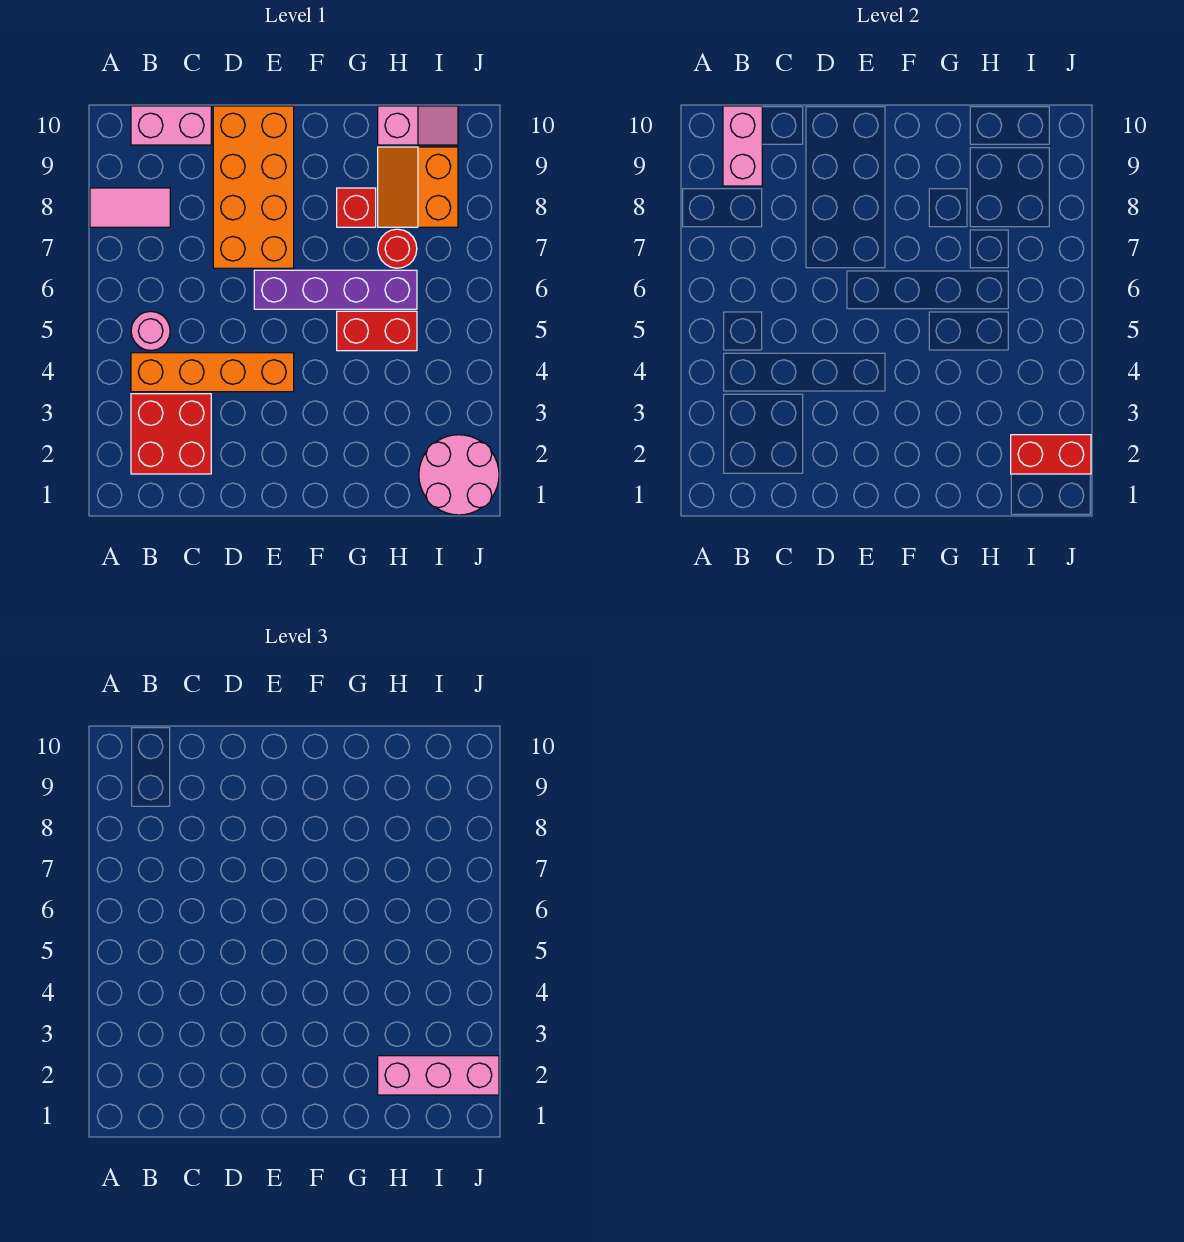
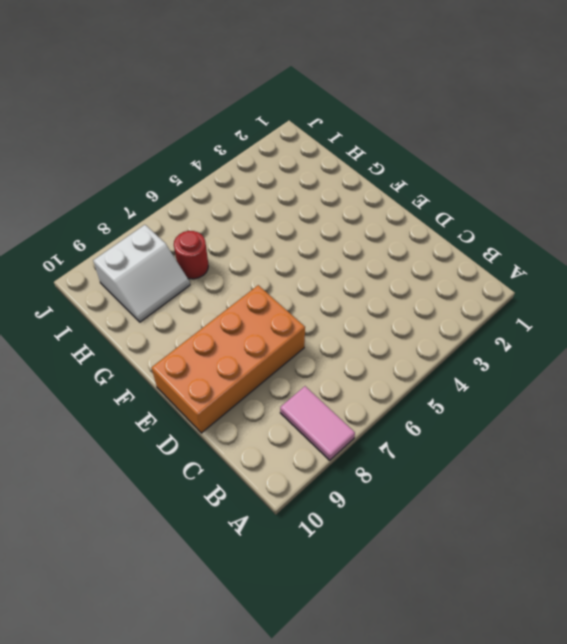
white slope H8:I9 level 1 top I -> orange slope H8:I9 level 1 top I
none -> red brick B2:C3 level 1
none -> orange brick B4:E4 level 1
none -> pink round brick B5 level 1

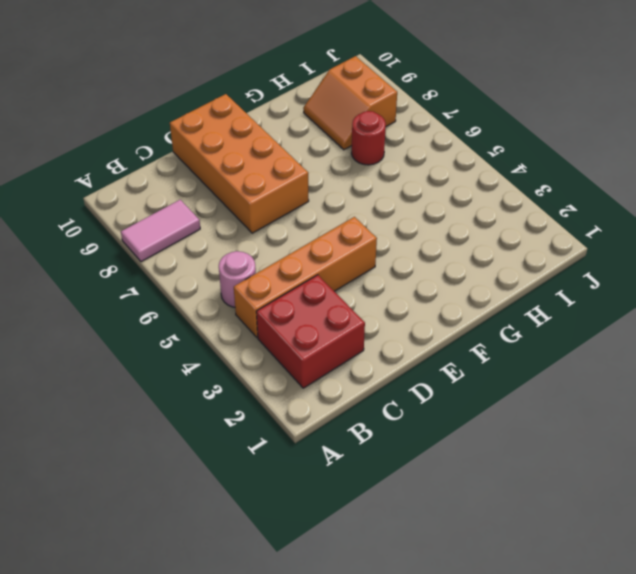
none -> pink brick B10:C10 level 1
none -> purple brick E6:H6 level 1
none -> red brick G5:H5 level 1

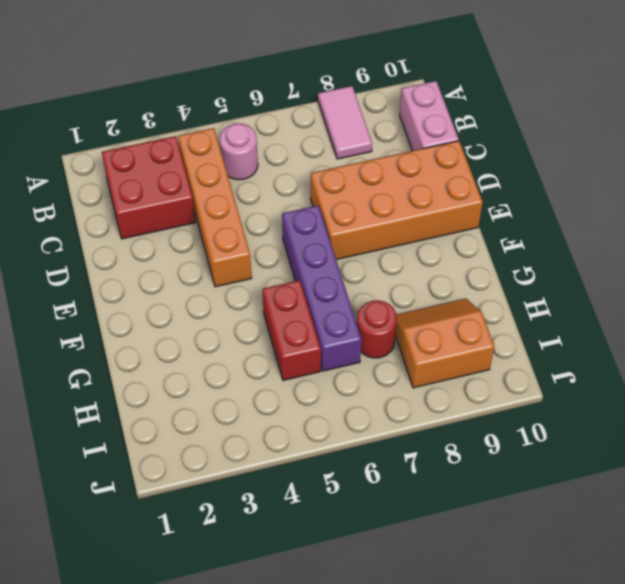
none -> red brick G8 level 1
none -> pink slope H10:I10 level 1 top H
none -> pink round brick I1:J2 level 1

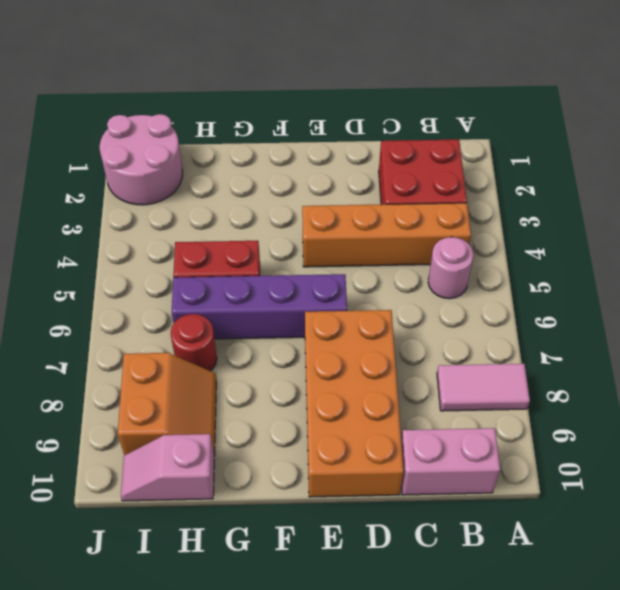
none -> red brick G8 level 1
none -> pink brick B9:B10 level 2
none -> red brick I2:J2 level 2

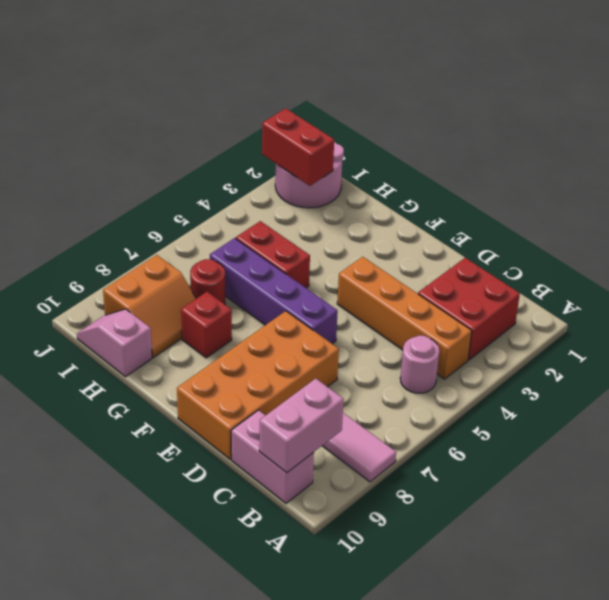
none -> pink brick H2:J2 level 3

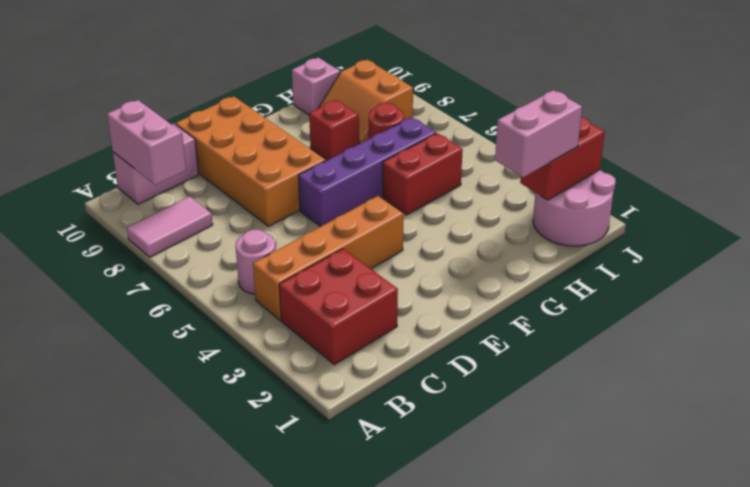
pink brick H2:I2 level 3 -> pink brick H2:J2 level 3

